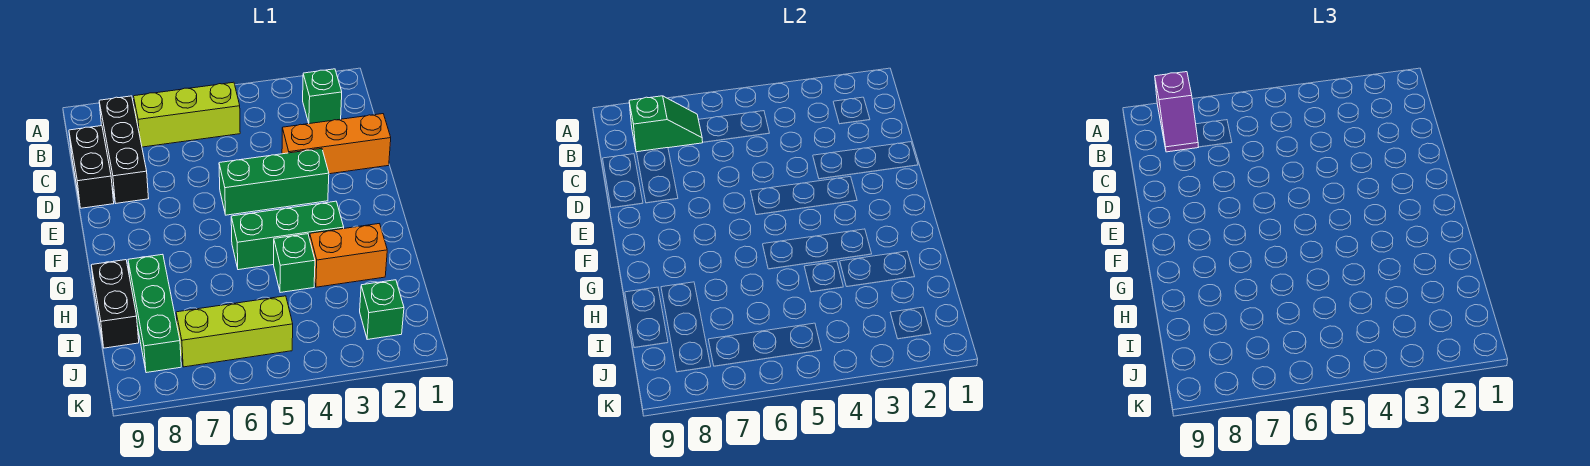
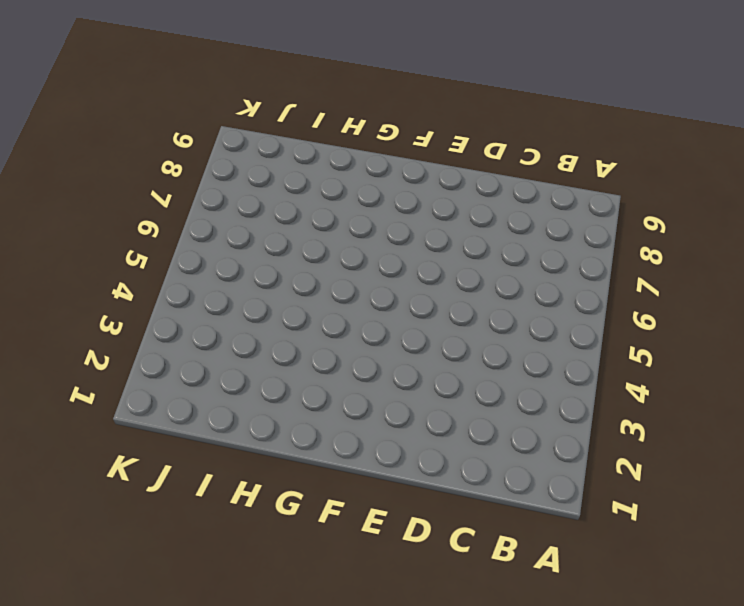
none -> green brick B2 level 1
none -> lime brick B5:B7 level 1
none -> black brick B8:D8 level 1

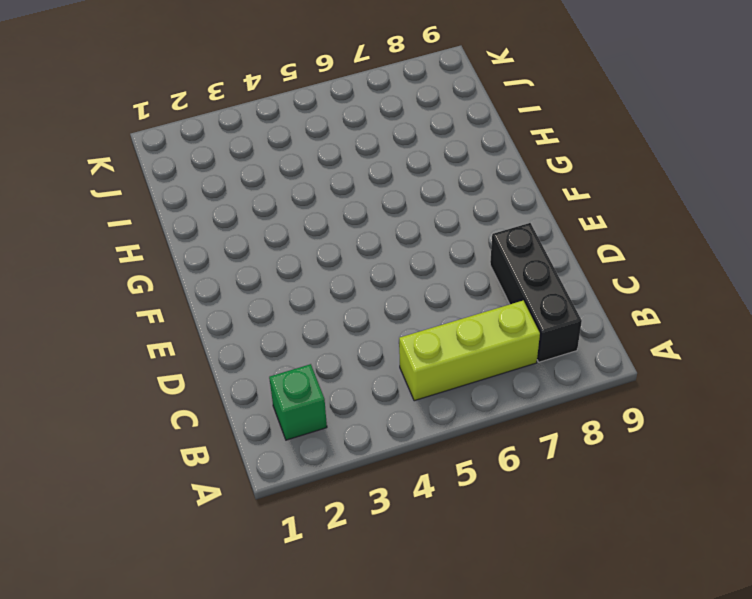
none -> black brick C9:D9 level 1
none -> orange brick D1:D3 level 1
none -> green brick E3:E5 level 1

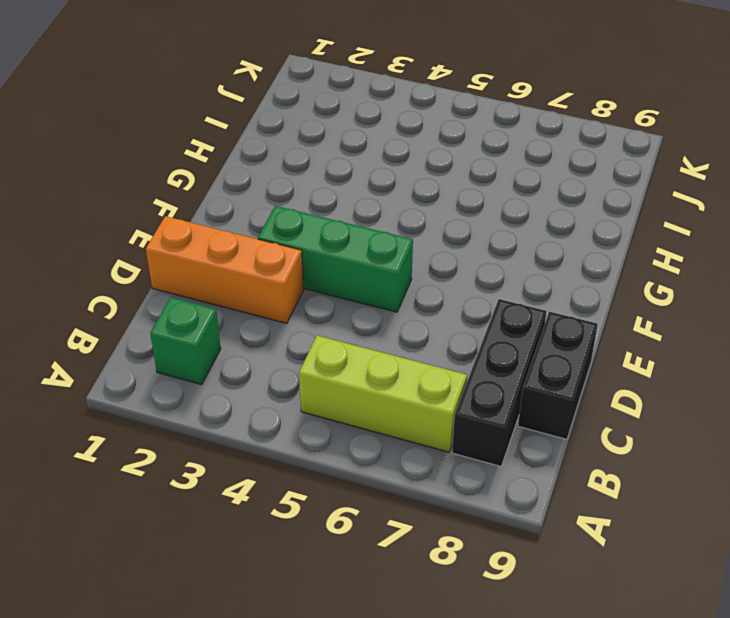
none -> green brick G3:G5 level 1
none -> orange brick H2:H3 level 1
none -> green brick H4 level 1

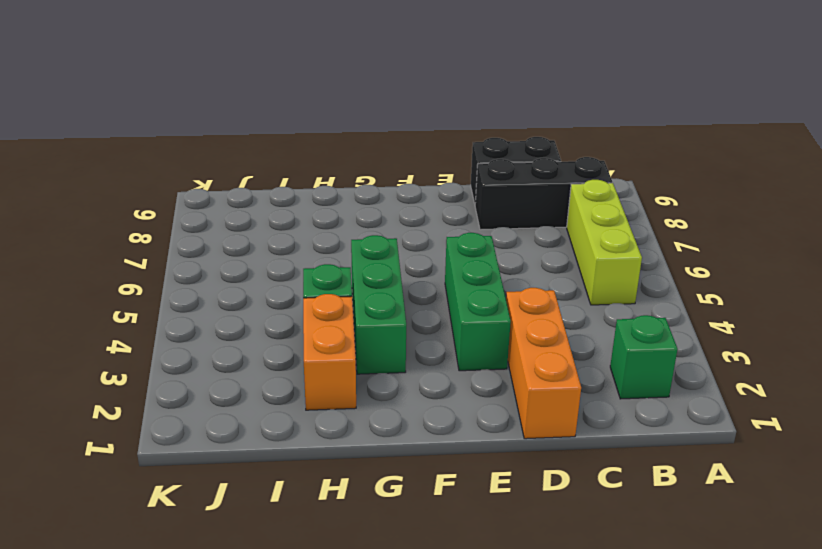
none -> green brick H8:J8 level 1
none -> black brick H9:I9 level 1
none -> green brick J2 level 1

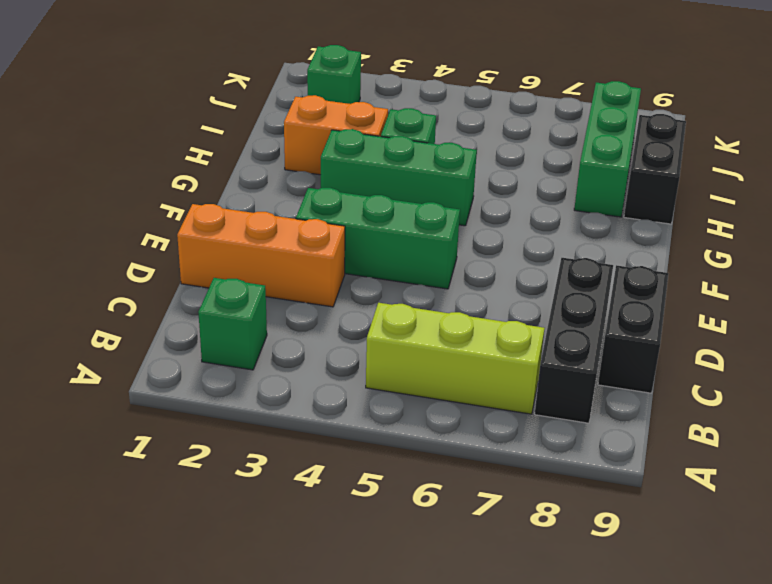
none -> lime brick J5:J7 level 1
none -> green slope B7:B8 level 2 top 8
none -> purple slope A8:B8 level 3 top A

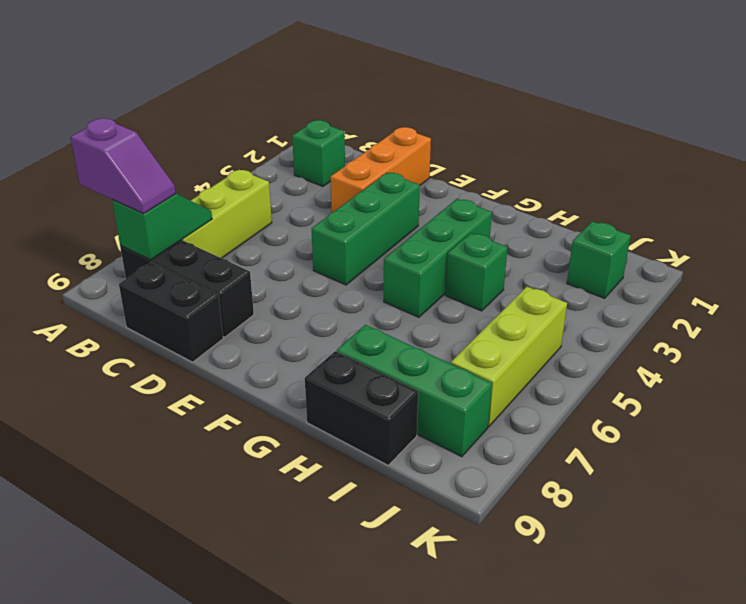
none -> orange brick H2:H3 level 1

